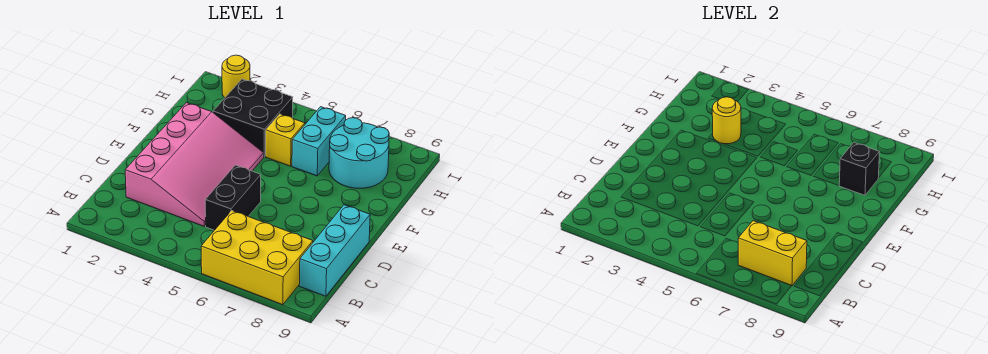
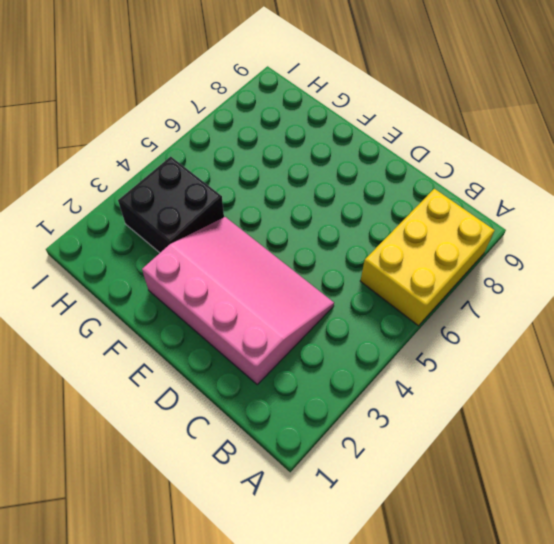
none -> cyan brick B9:D9 level 1
none -> black brick C5:D5 level 1
none -> yellow brick G5 level 1

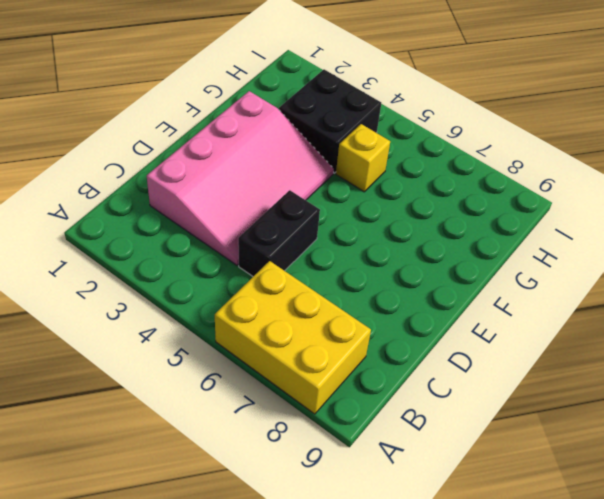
none -> cyan brick B9:D9 level 1
none -> cyan brick G6:H6 level 1
none -> cyan round brick G7:H8 level 1

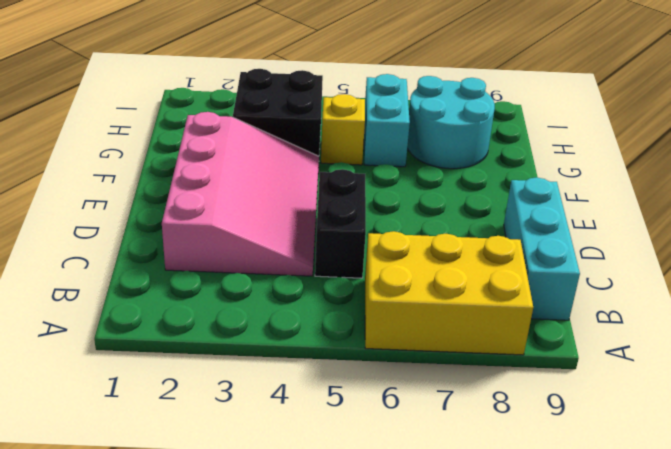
none -> yellow round brick I2 level 1
none -> yellow brick B7:B8 level 2
none -> yellow round brick G3 level 2

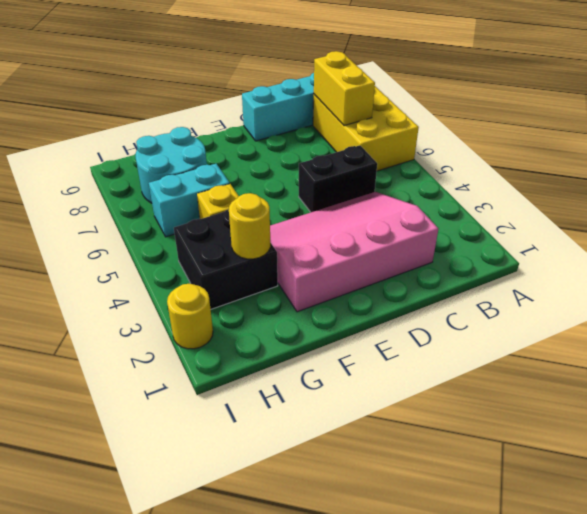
none -> black brick G8 level 2

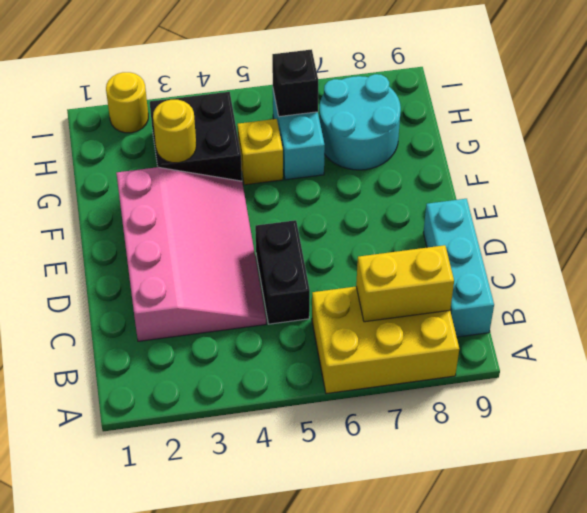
black brick H6 level 2 -> black brick G8 level 2

